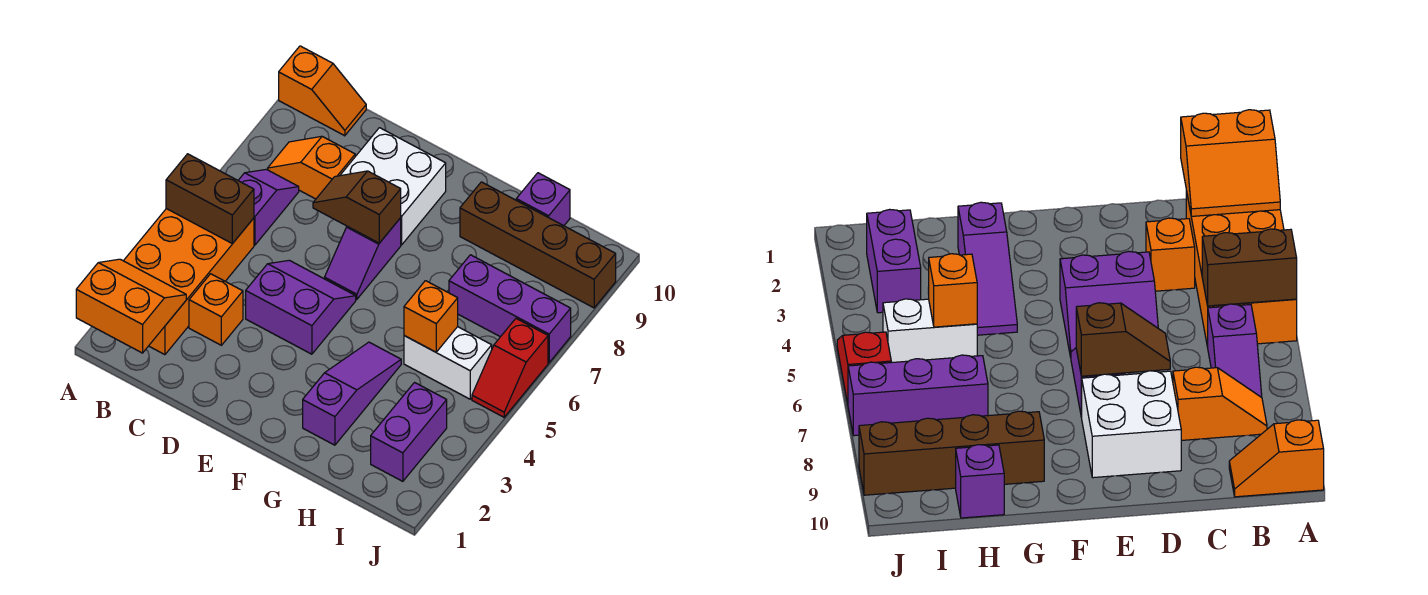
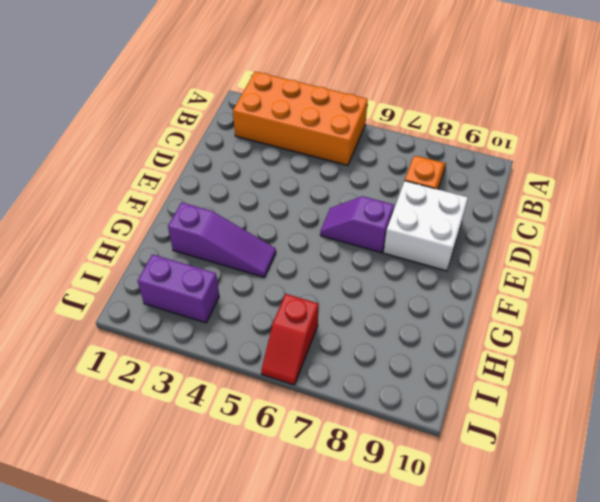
red slope I6:J6 level 1 top I -> red slope J5:J6 level 1 top 6
none -> orange slope A10:B10 level 1 top A
none -> purple slope B6:B7 level 1 top 6
none -> orange brick C3 level 1

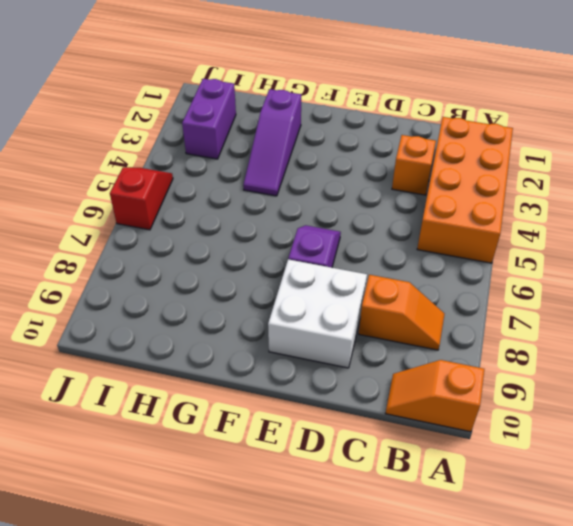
none -> purple slope B6:B7 level 1 top 6
none -> purple slope D4:E5 level 1 top 4
none -> brown brick G9:J9 level 1

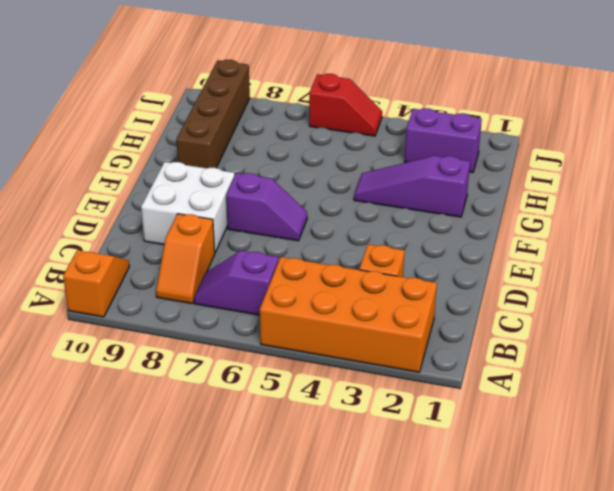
none -> purple slope D4:E5 level 1 top 4
none -> white brick H5:I5 level 1
none -> purple brick H7:J7 level 1

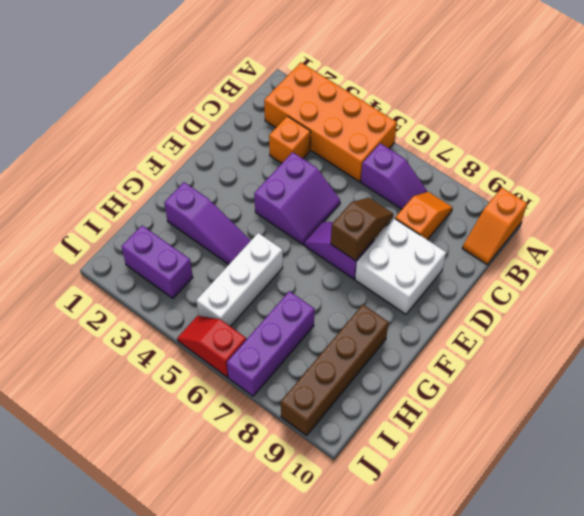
white brick G5:I5 level 1 -> white brick H5:I5 level 1
none -> purple brick H10 level 1
none -> orange slope A1:B2 level 2 top 1
none -> brown brick A5:B5 level 2

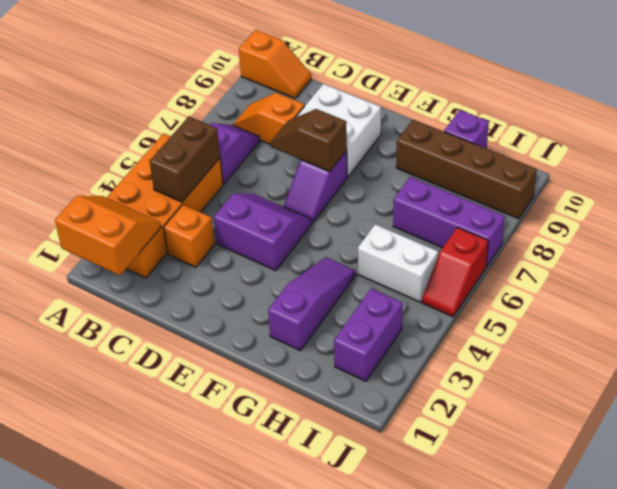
brown brick B4:B5 level 2 -> brown brick A5:B5 level 2
none -> orange brick H5 level 2

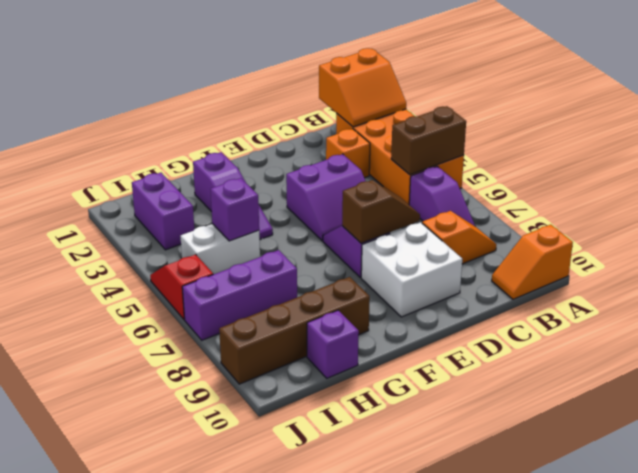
purple brick H5 level 2 -> orange brick H5 level 2

